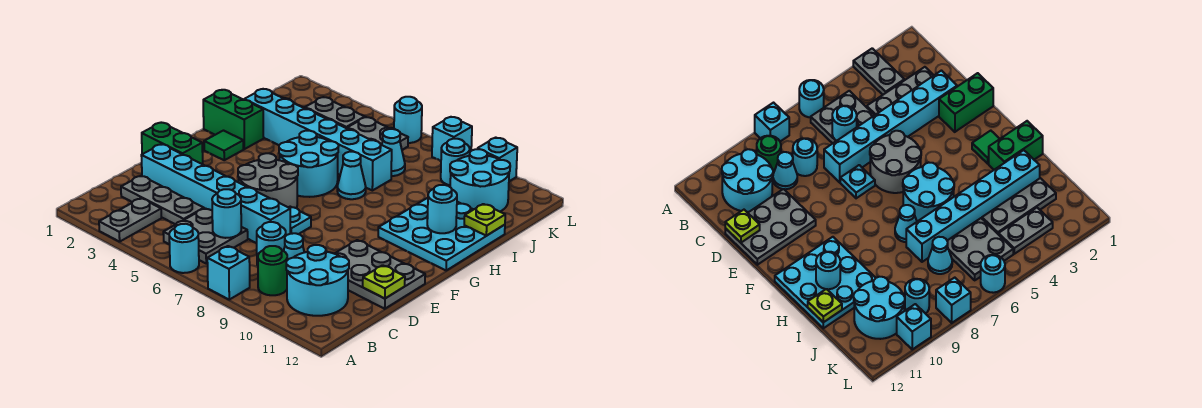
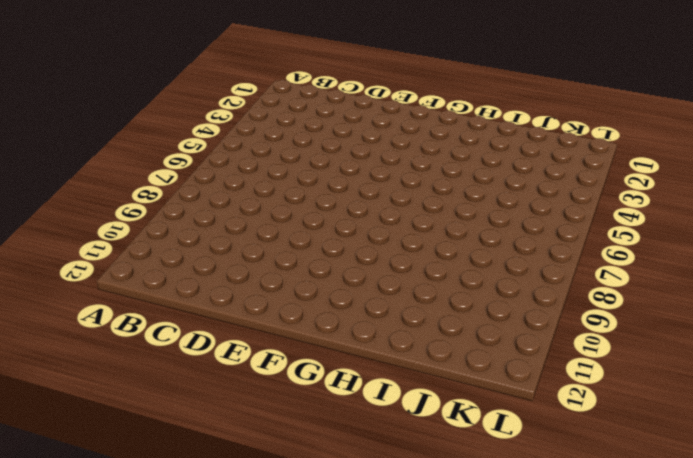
none -> grey plate A3:B3 level 1
none -> cyan round brick A6 level 1
none -> cyan brick A8 level 1
none -> grey plate B5:C6 level 1

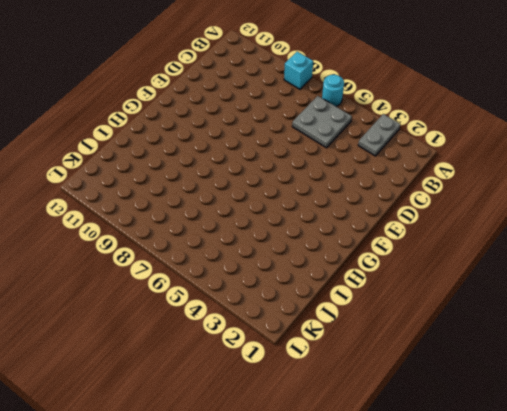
none -> green round brick B9 level 1
none -> cyan round brick B10:C11 level 1
none -> grey plate C2:C4 level 1
none -> cyan round brick C8 level 1

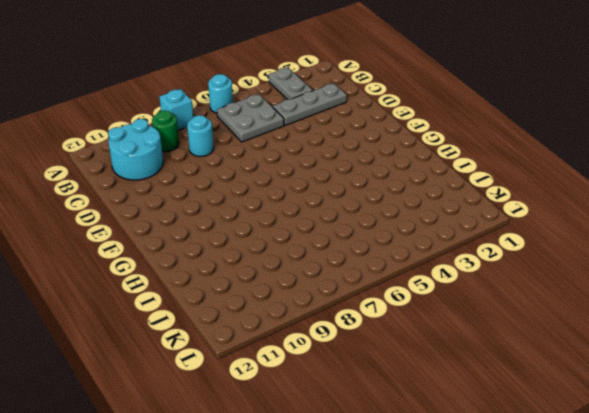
none -> cyan cone C9 level 1
none -> cyan brick D2:D7 level 1
none -> grey plate D10:E12 level 1
none -> green brick E1:E2 level 1

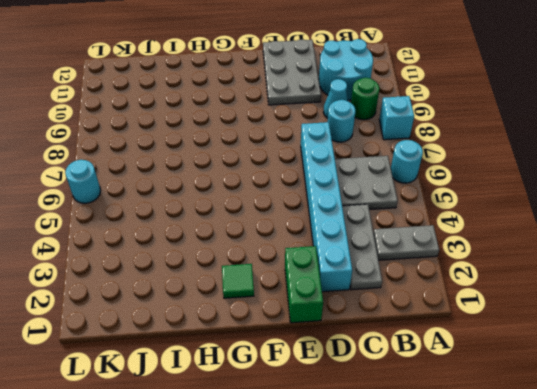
none -> grey round brick E5:F6 level 1
none -> cyan plate E7 level 1
none -> cyan round brick G5:H6 level 1
none -> cyan plate G10:I12 level 1

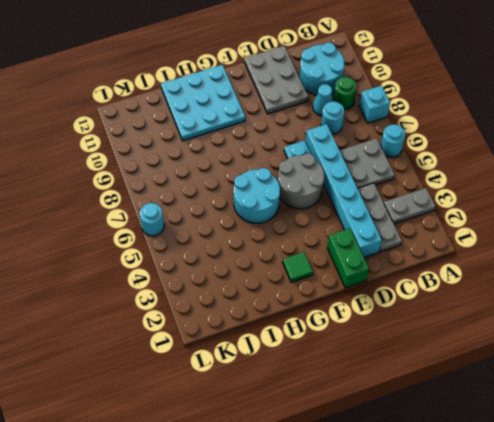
none -> green brick H1:H2 level 1
none -> cyan cone H7 level 1
none -> cyan brick I2:I7 level 1
none -> grey plate J2:J4 level 1

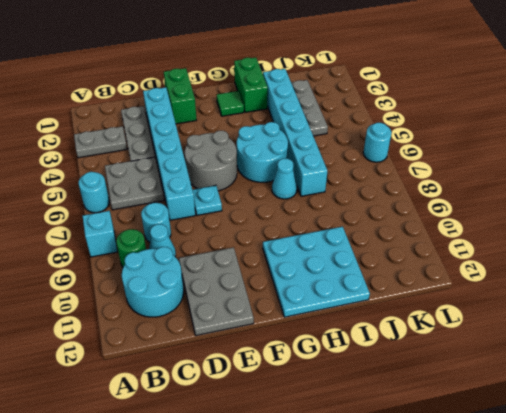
none -> grey plate J5:K6 level 1
none -> cyan cone J7 level 1
none -> cyan round brick J10:K11 level 1
none -> grey plate K3:K4 level 1

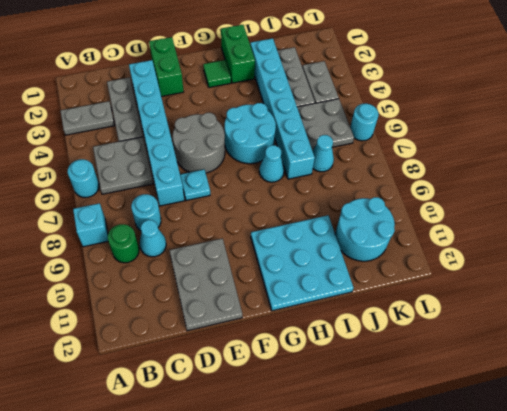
none -> cyan round brick B10:C11 level 1
none -> cyan round brick K9 level 1
none -> cyan brick L8 level 1
none -> cyan brick L10 level 1

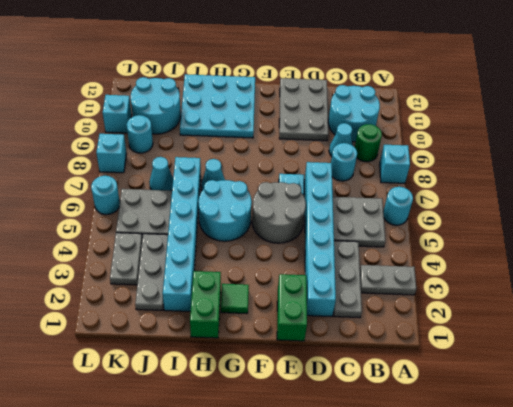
none -> cyan round brick C6 level 2
none -> lime plate D12 level 2
none -> cyan round brick H11 level 2
none -> lime plate I12 level 2

